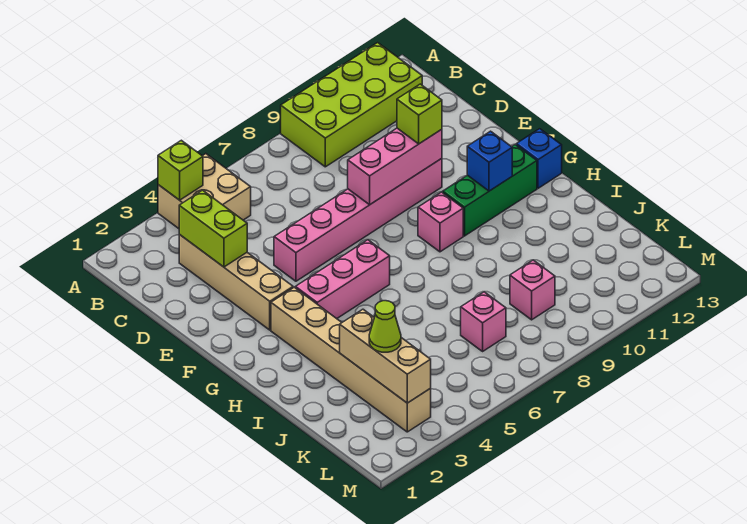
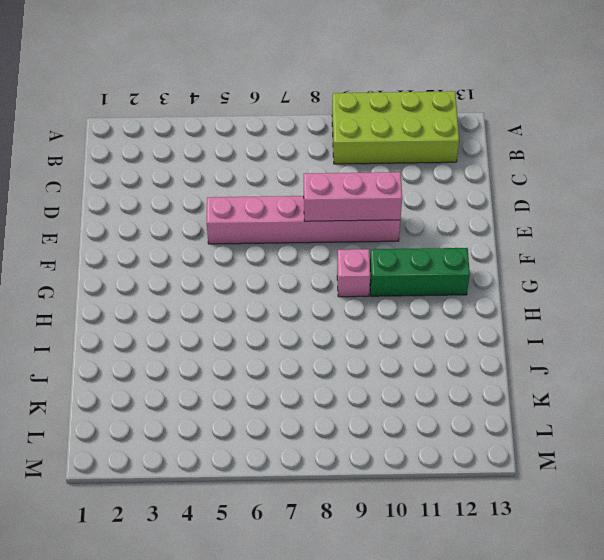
none -> tan brick A4:B5 level 1
none -> tan brick C3:F3 level 1
none -> tan brick G3:L3 level 1

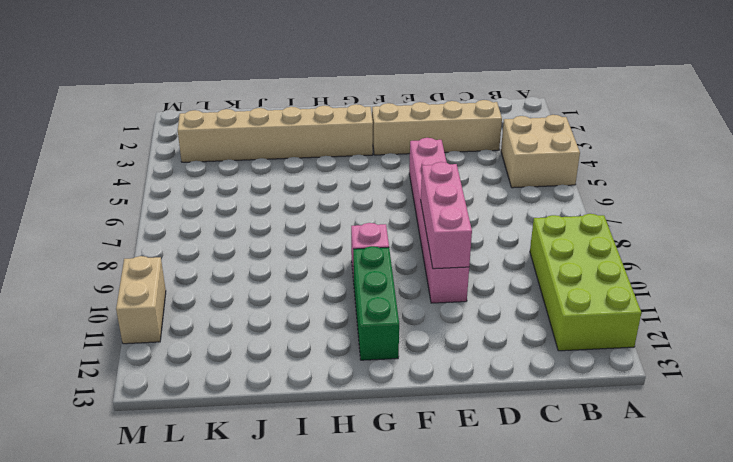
tan brick M10:M11 level 1 -> none
none -> pink brick G4:G6 level 1
none -> blue brick G13 level 1
none -> pink brick K7 level 1

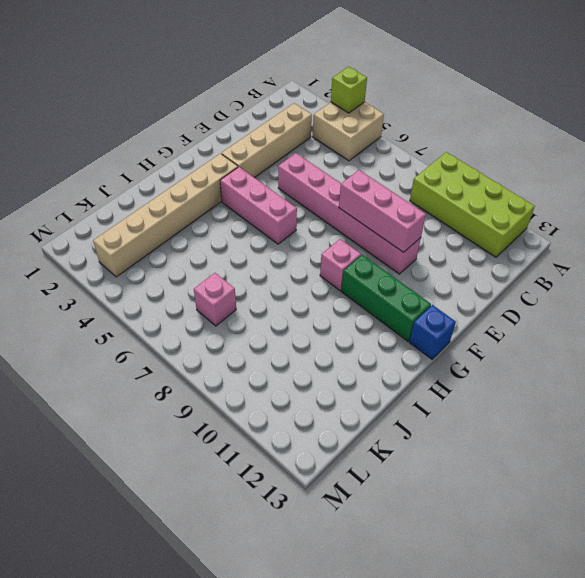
none -> pink brick K9 level 1
none -> lime brick C3:D3 level 2
none -> blue brick G11 level 2

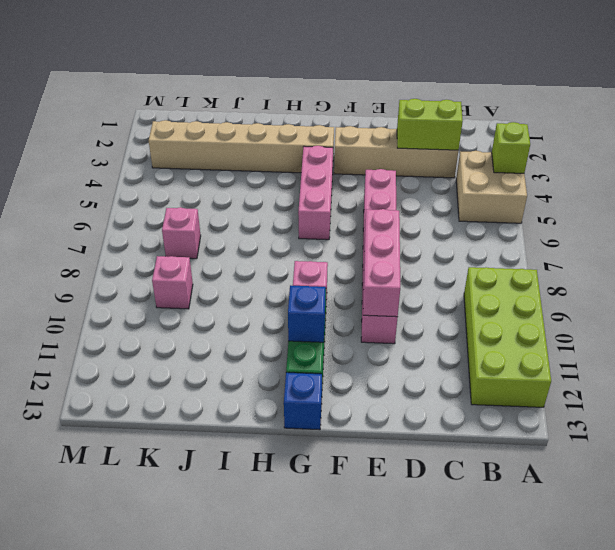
none -> tan brick J3:L3 level 2
none -> lime brick E10 level 3
none -> lime cone K3 level 3

